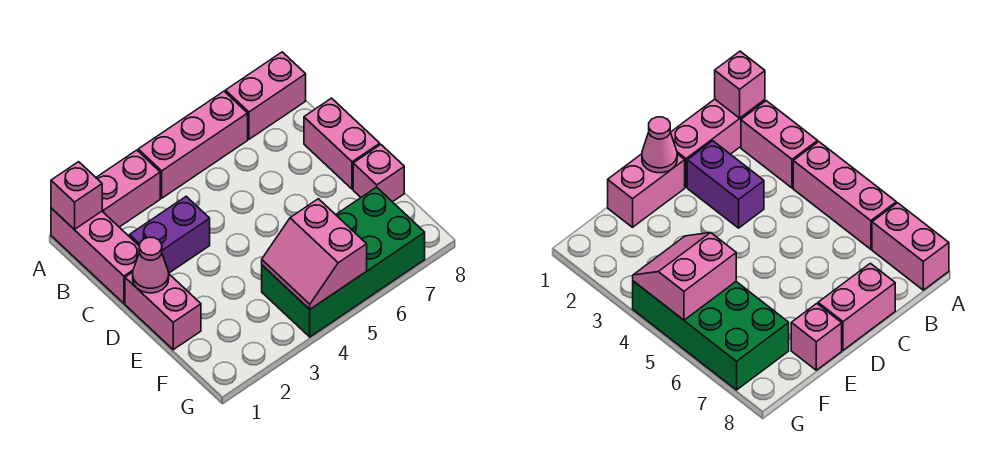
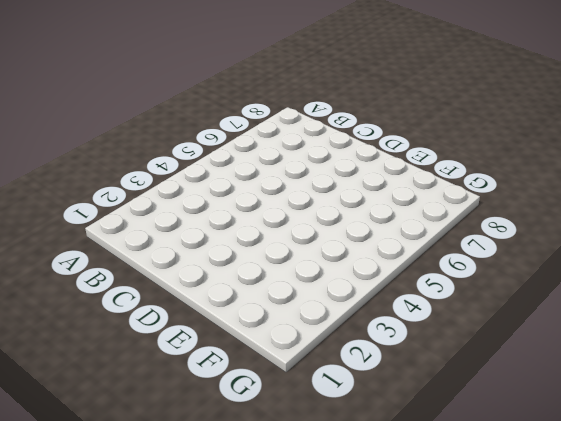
none -> pink brick A1:C1 level 1
none -> pink brick A2:A3 level 1
none -> pink brick A4:A6 level 1

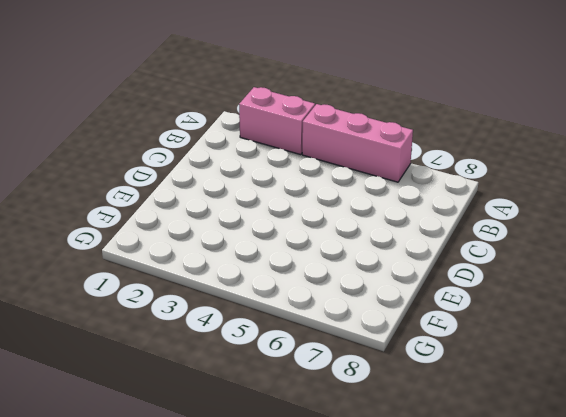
none -> pink brick A1:C1 level 1
none -> pink brick A7:A8 level 1
none -> purple brick C2:C3 level 1

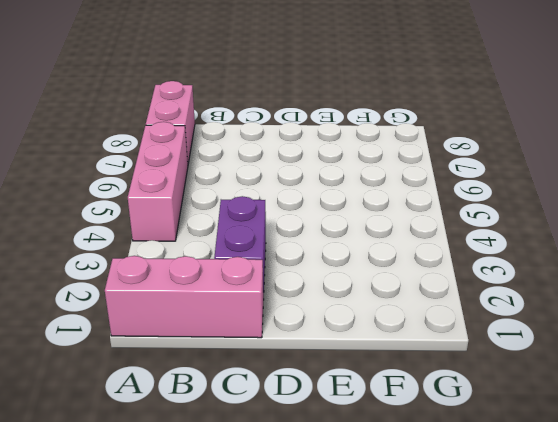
none -> pink brick A2:A3 level 1
none -> pink brick C8:D8 level 1
none -> pink brick D1:E1 level 1

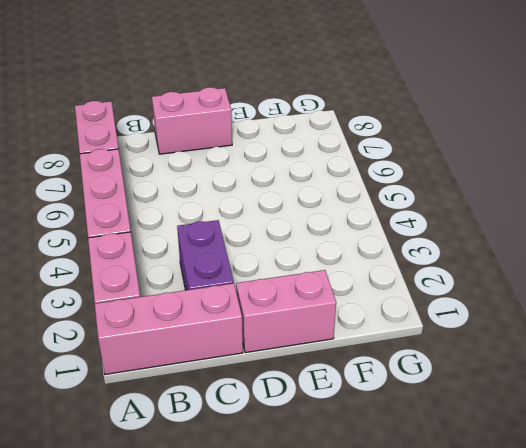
none -> pink brick E8 level 1
none -> green brick F4:G7 level 1
none -> pink brick A1 level 2

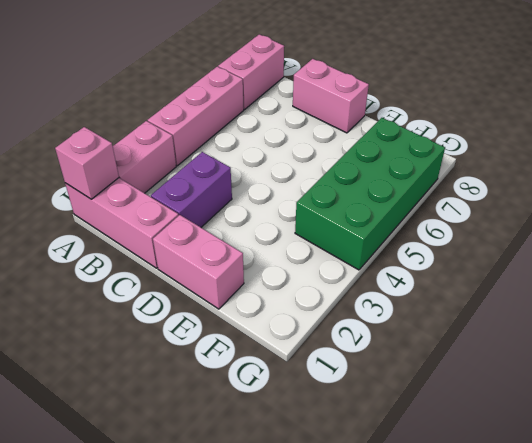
none -> pink brick E8 level 1
none -> pink cone D1 level 2
none -> pink slope F4:G5 level 2 top 5

